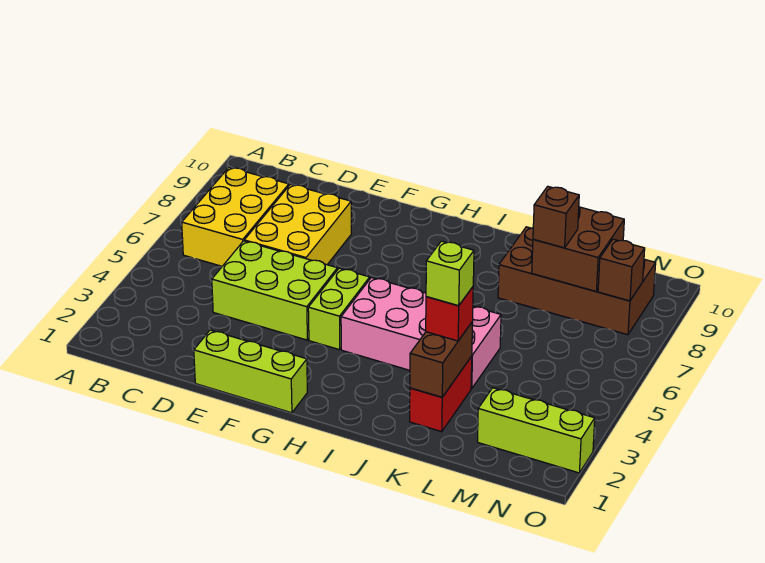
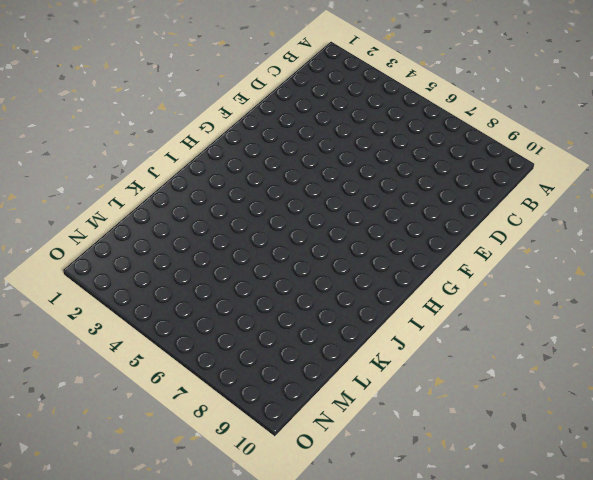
none -> yellow brick B6:C8 level 1
none -> lime brick D4:F5 level 1
none -> yellow brick D6:E8 level 1

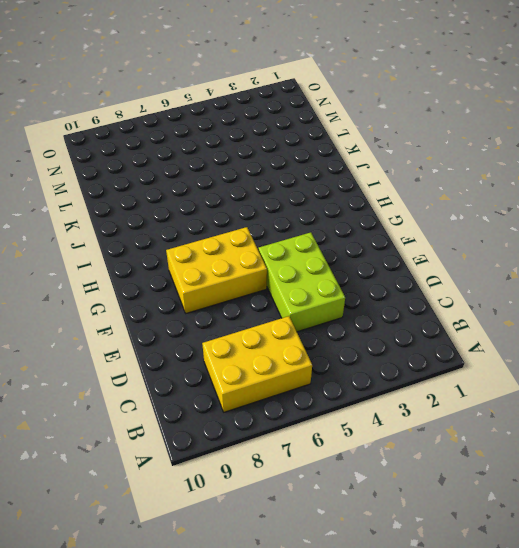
yellow brick F6:G8 level 1 -> yellow brick D6:E8 level 1
none -> lime brick E1:G1 level 1
none -> lime brick G4:G5 level 1
none -> pink brick H4:K5 level 1

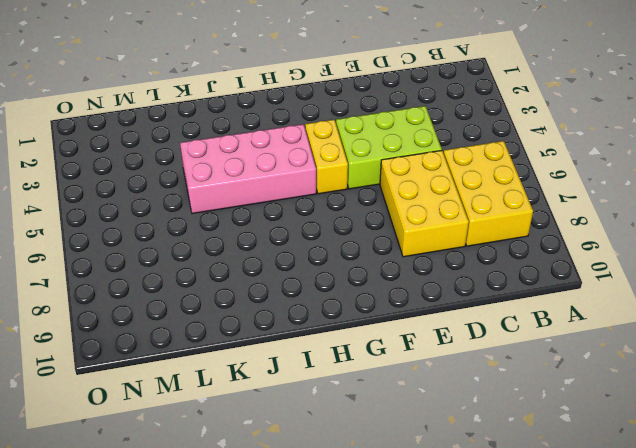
yellow brick G4:G5 level 1 -> lime brick G4:G5 level 1
none -> lime brick E1:G1 level 1
none -> red brick K2:K3 level 1
none -> brown brick K8:N9 level 1

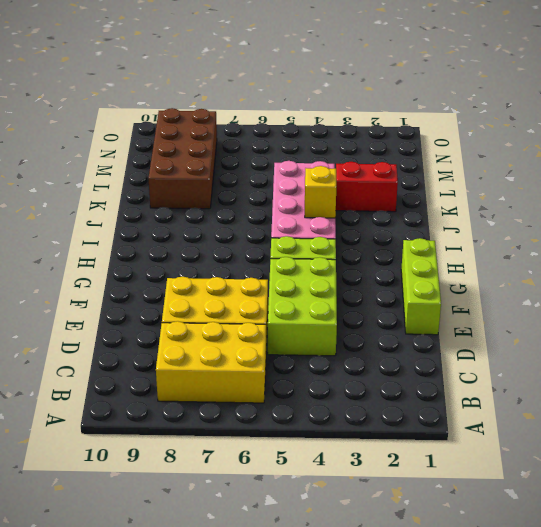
yellow brick I4 level 2 -> none
none -> lime brick M2:O2 level 1
none -> brown brick K2:K3 level 2
none -> brown brick L8:M9 level 2

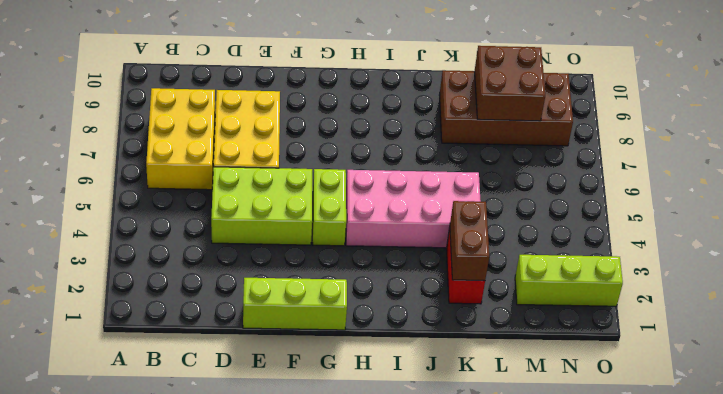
none -> brown brick N8 level 2
none -> red brick K3 level 3
none -> brown brick L8 level 3

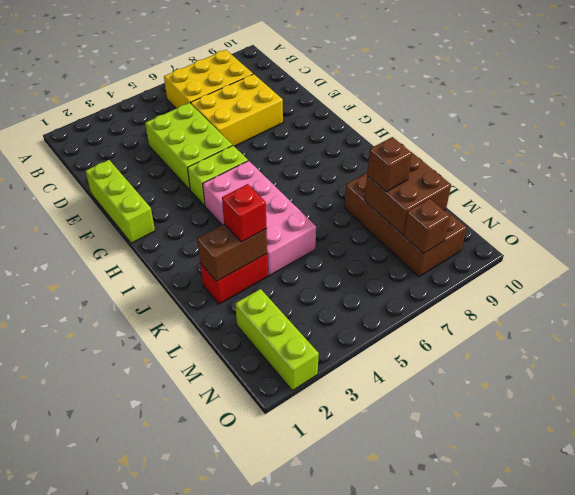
none -> lime brick K3 level 4

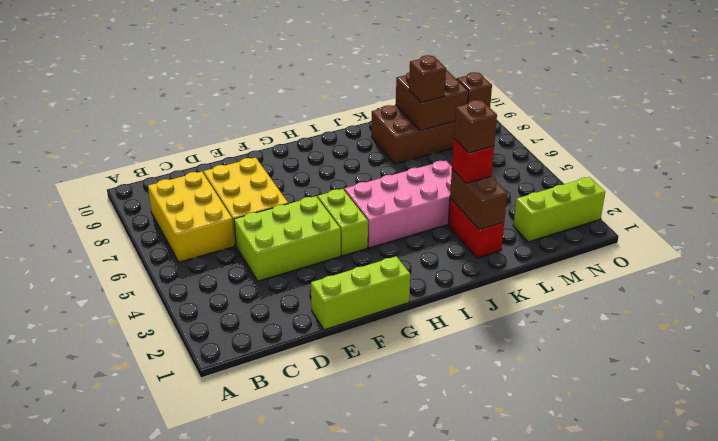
brown brick K3 level 4 -> lime brick K3 level 4

